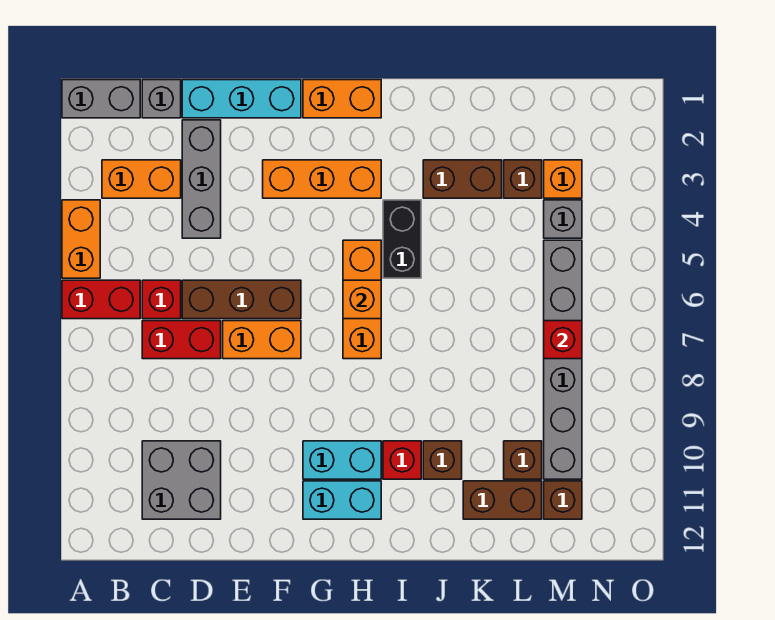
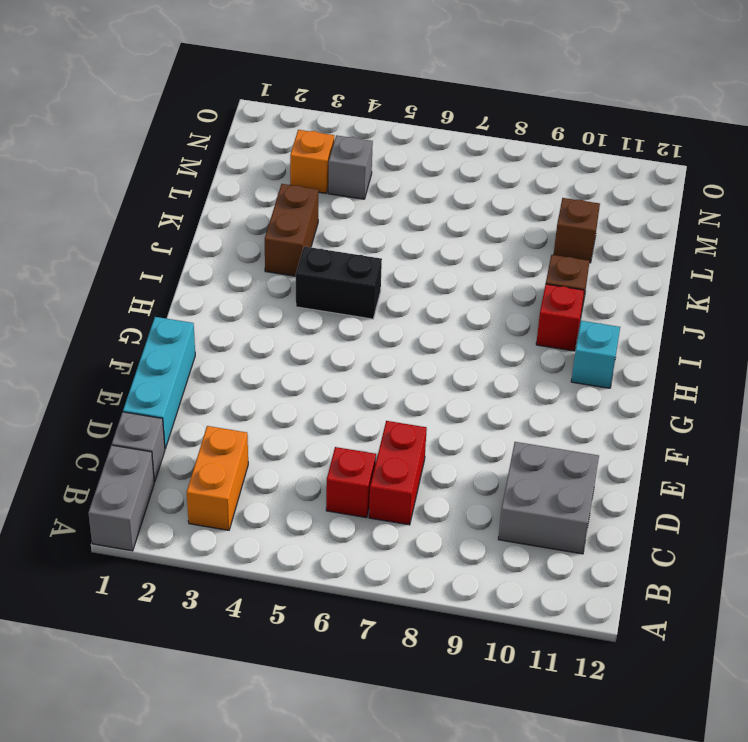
cyan brick H11 level 1 -> cyan brick G11:H11 level 1
none -> orange brick A4:A5 level 1
none -> red brick A6:B6 level 1
none -> grey brick D2:D4 level 1
none -> brown brick D6:F6 level 1

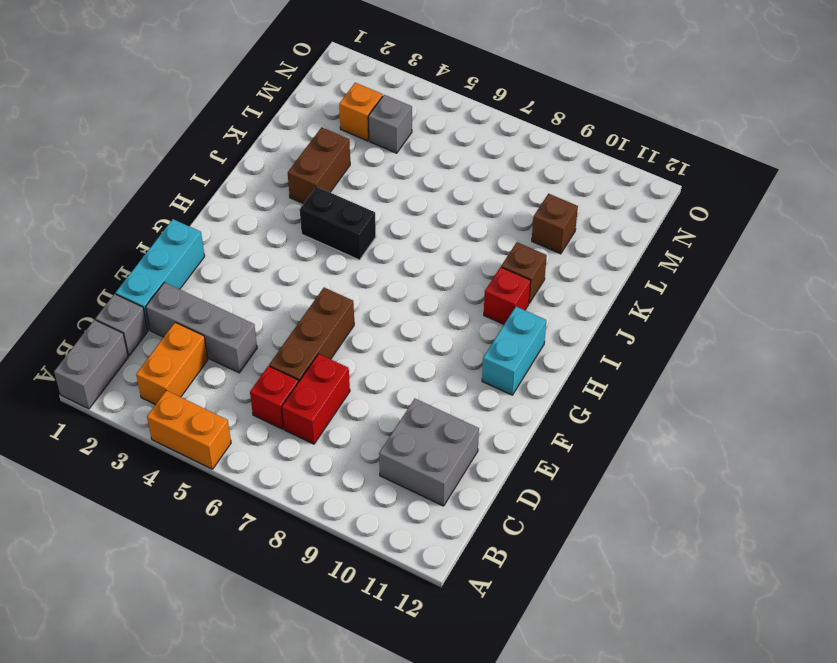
none -> red brick A6:B6 level 1
none -> orange brick E7:F7 level 1
none -> orange brick F3:H3 level 1
none -> orange brick G1:H1 level 1

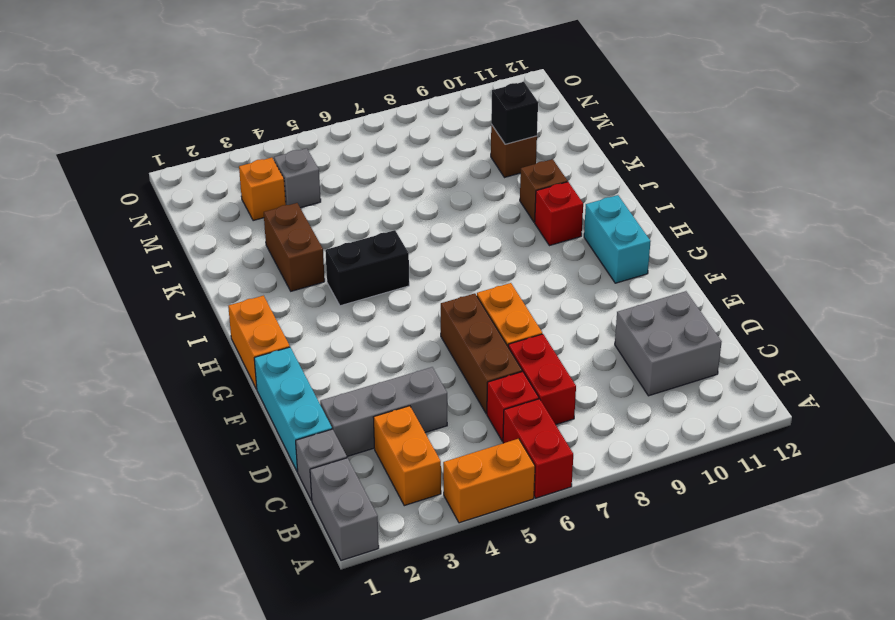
black brick L10 level 2 -> none
none -> orange brick F3:H3 level 1
none -> cyan brick G10:H10 level 1
none -> orange brick H5:H7 level 1
none -> brown brick K11:L11 level 1

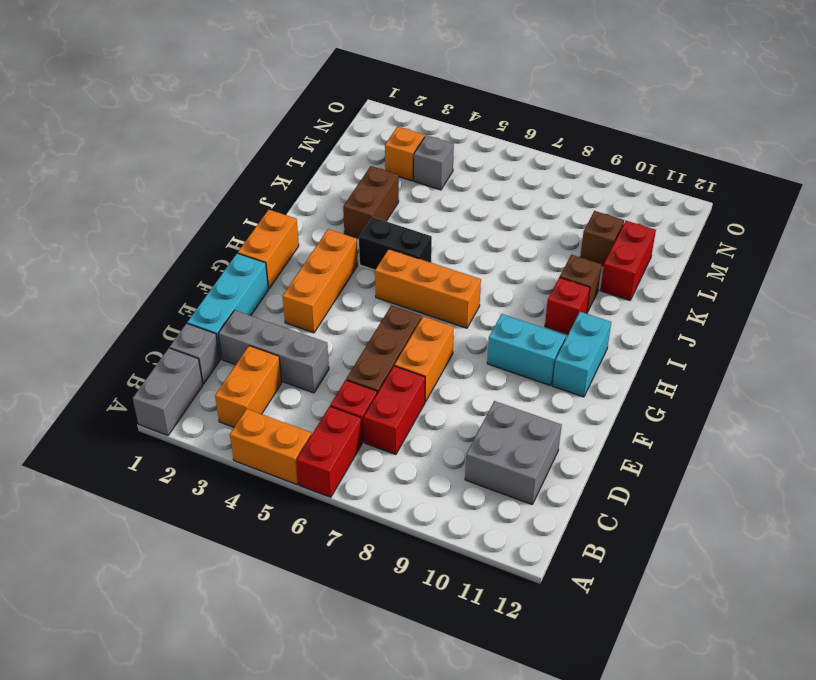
cyan brick G9:G10 level 1 -> cyan brick G10:H10 level 1
red brick K11:L11 level 1 -> brown brick K11:L11 level 1
none -> brown brick L3 level 1
none -> grey brick M5:M10 level 1
none -> brown brick M11 level 1
none -> orange brick H6 level 2

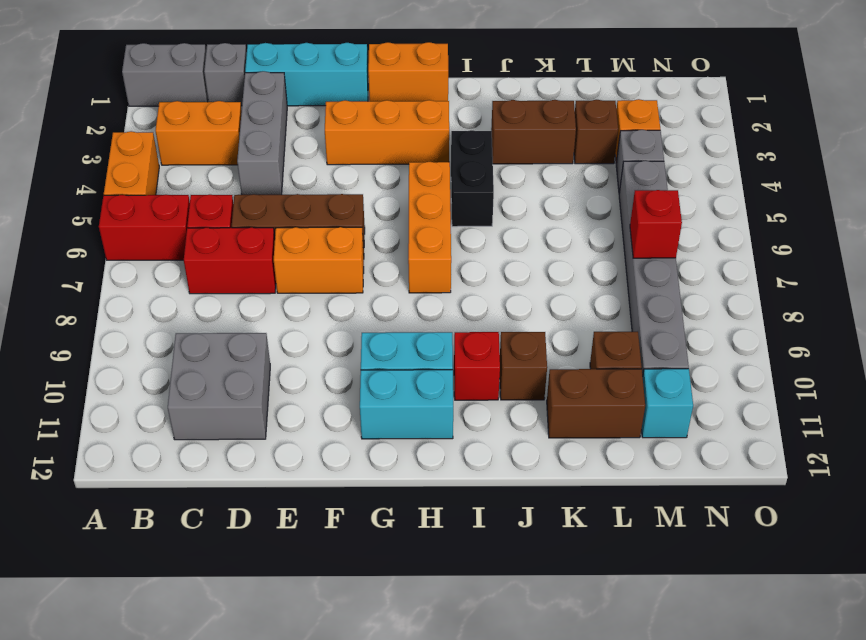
cyan brick M11 level 1 -> brown brick M11 level 1
none -> orange brick H6 level 2

